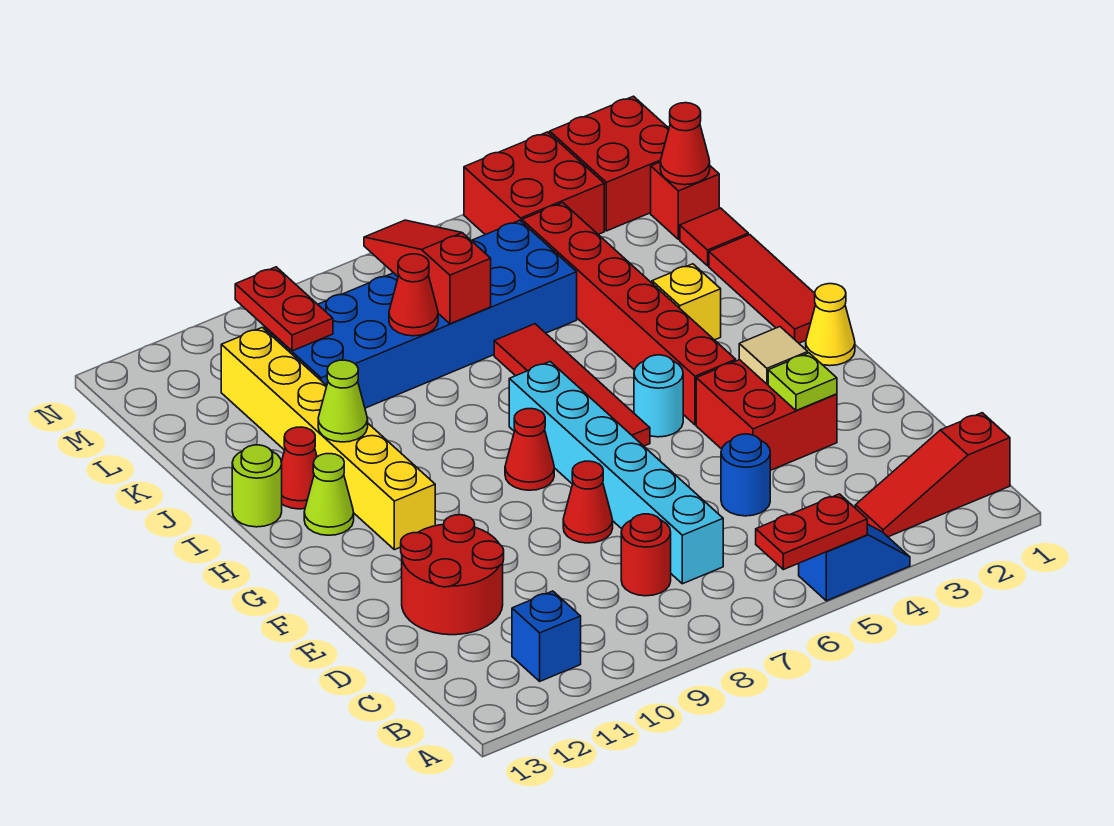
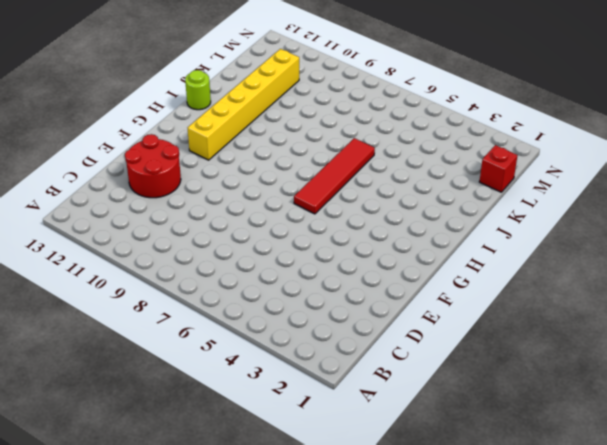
none -> blue slope A4:A5 level 1 top 5
none -> red slope B1:B3 level 1 top 1
none -> blue brick B11 level 1
none -> cyan brick C7:H7 level 1

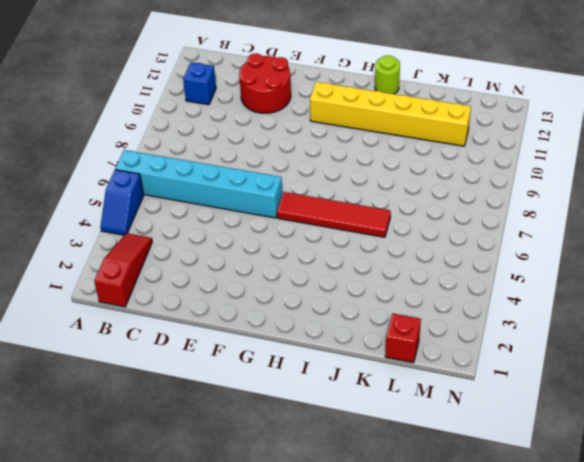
cyan brick A6:F6 level 1 -> cyan brick C7:H7 level 1
none -> red round brick C8 level 1
none -> blue round brick D5 level 1
none -> red brick E3:F4 level 1
none -> red cone E8 level 1

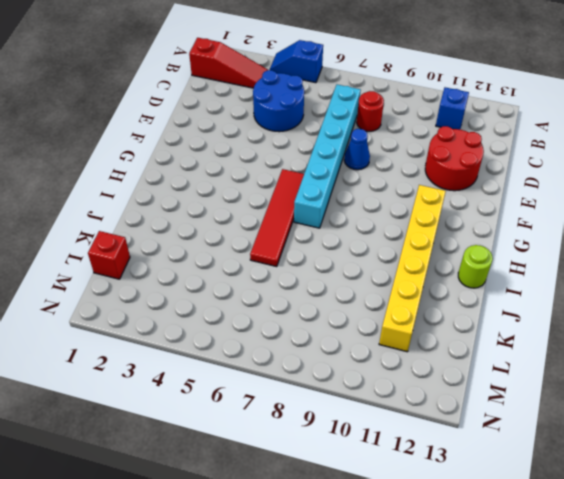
blue round brick C4:D5 level 1 -> blue round brick D5 level 1
blue cone E8 level 1 -> red cone E8 level 1
none -> red brick E3:F4 level 1
none -> yellow cone G1 level 1
none -> red brick G4:L4 level 1
none -> cyan round brick G5 level 1

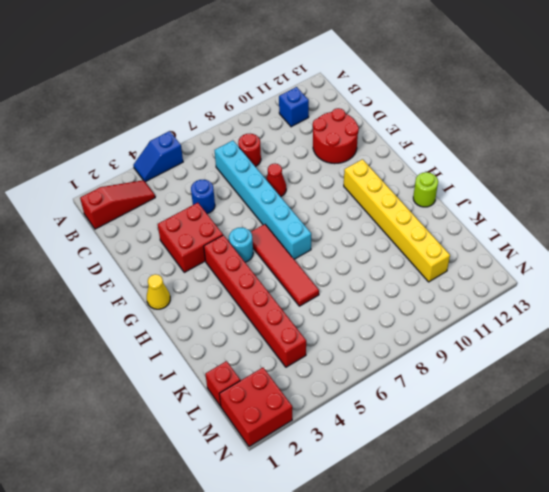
none -> red cone G8 level 1
none -> red tile H1:J1 level 1
none -> lime cone H12 level 1
none -> yellow brick I3 level 1

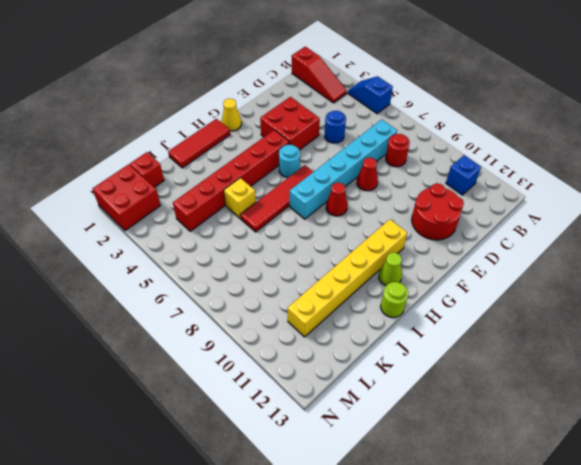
yellow brick J5 level 1 -> yellow brick I3 level 1
none -> red cone I12 level 1
none -> red tile K1 level 1
none -> blue brick K5:L10 level 1
none -> red brick M3:N4 level 1

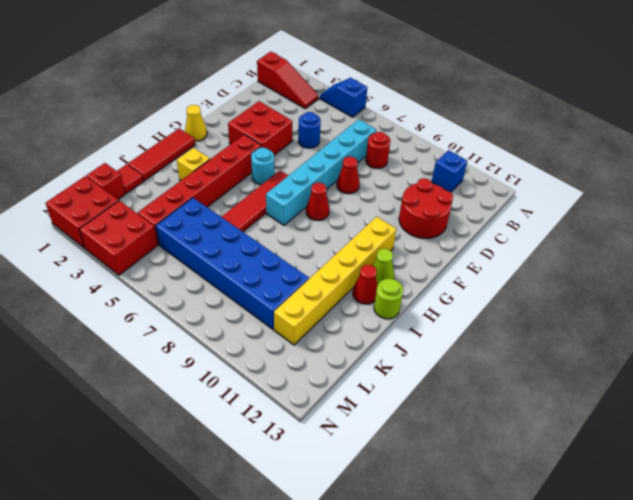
none -> red plate A5:A6 level 2
none -> lime plate E3 level 2
none -> tan tile F3 level 2
none -> lime cone I11 level 2

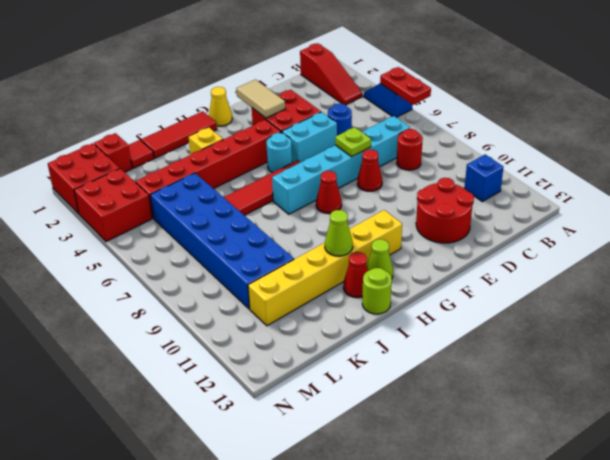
cyan brick E5:F5 level 1 -> none
lime plate E7 level 2 -> lime plate E3 level 2
tan tile F2:F3 level 2 -> tan tile F3 level 2
none -> red slope K7:M7 level 2 top K
none -> red cone K8 level 2
none -> red cone L1 level 2
none -> red plate L10:M10 level 2

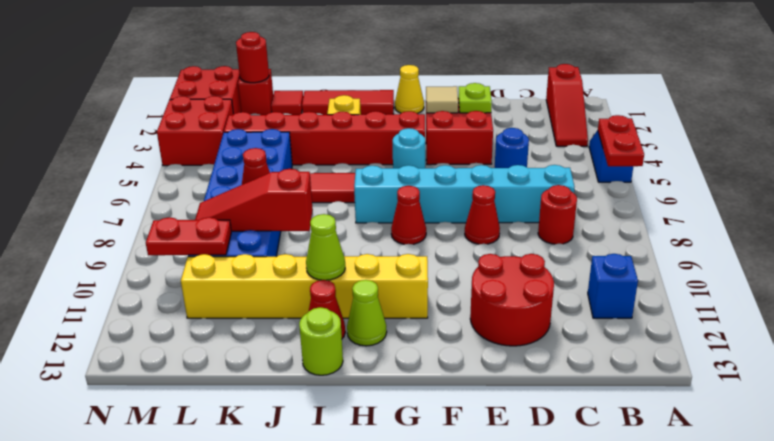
red slope J9:L9 level 2 top J -> red slope K7:M7 level 2 top K
red round brick L1 level 2 -> red cone L1 level 2

